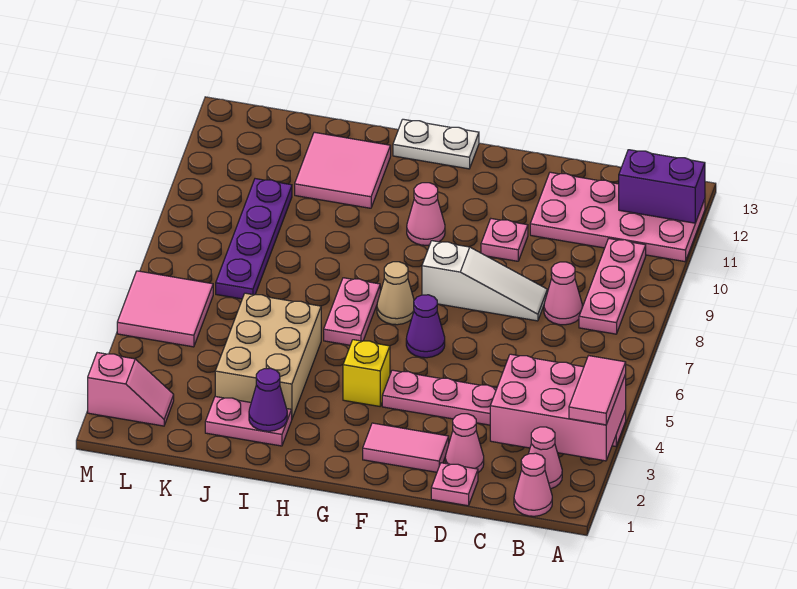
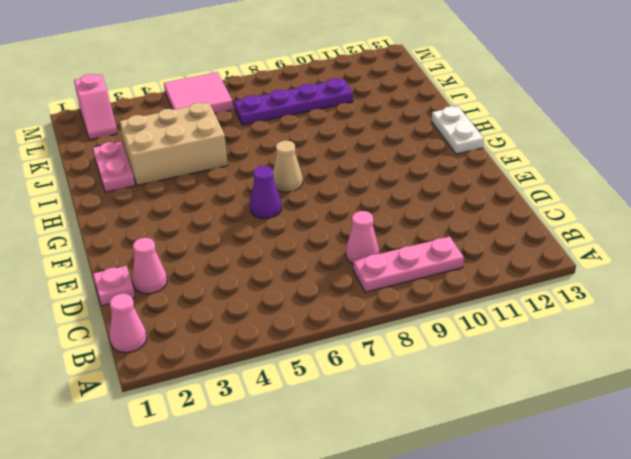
none -> pink plate A4:F4 level 1
none -> pink plate A11:D12 level 1
none -> pink cone B2 level 1

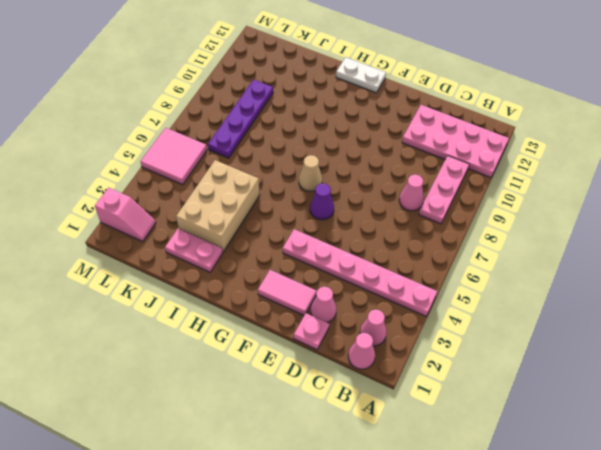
none -> white slope D8:F8 level 1 top F
none -> pink plate E10 level 1
none -> yellow brick G4 level 1

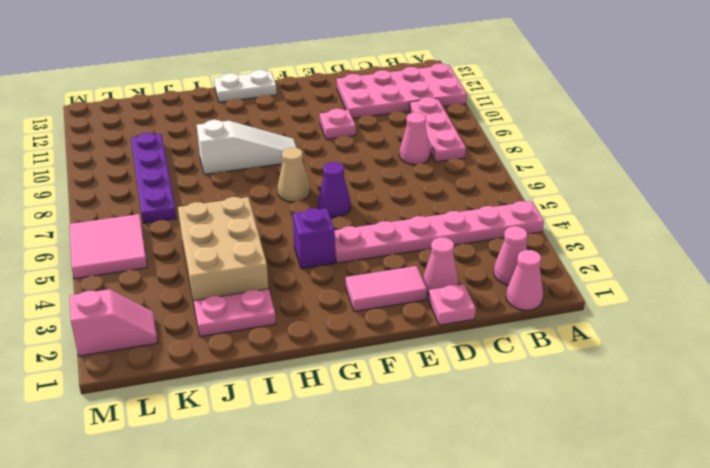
purple brick G4 level 1 -> yellow brick G4 level 1
white slope G9:I9 level 1 top I -> white slope D8:F8 level 1 top F
none -> pink cone G10 level 1
none -> pink plate H6:H7 level 1
none -> pink tile I11:J12 level 1

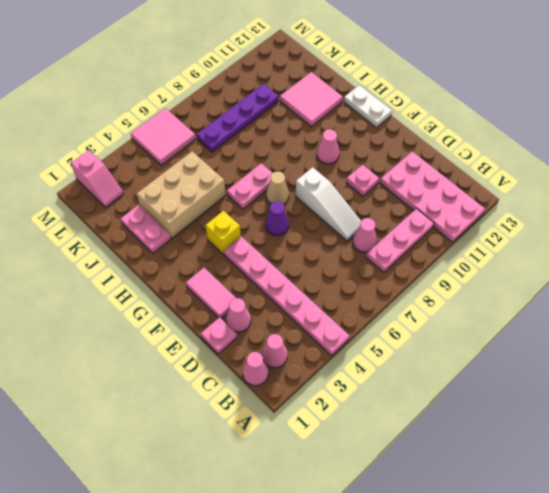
none -> pink brick A3:C4 level 2
none -> purple brick A12:B12 level 2
none -> purple cone I2 level 2

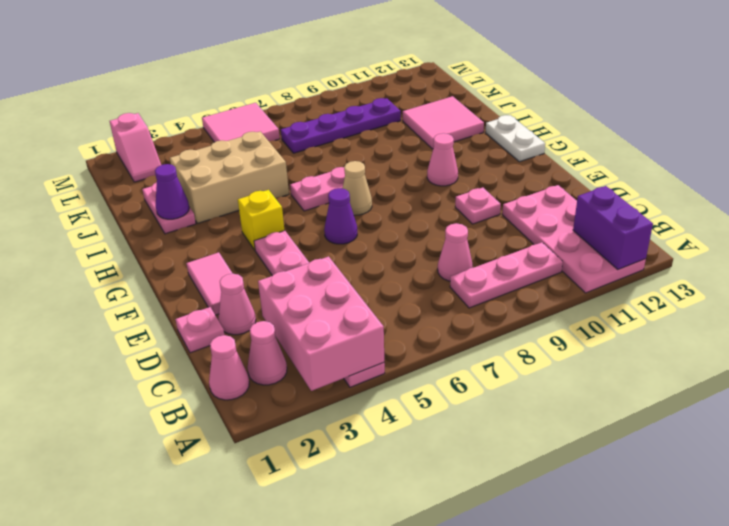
none -> white slope D8:F8 level 1 top F
none -> pink tile A3:A4 level 3

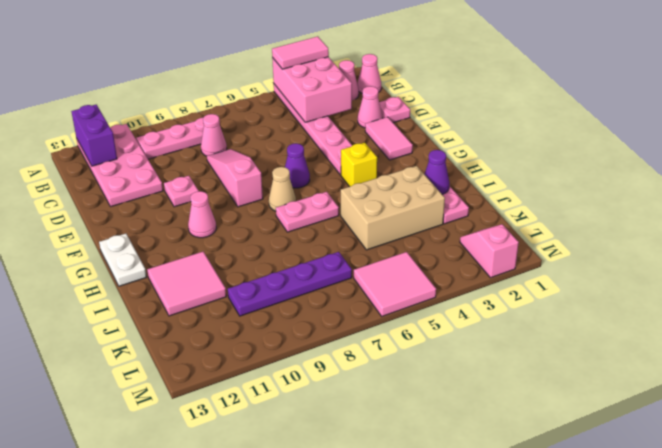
pink slope D8:F8 level 1 top F -> white slope D8:F8 level 1 top F

